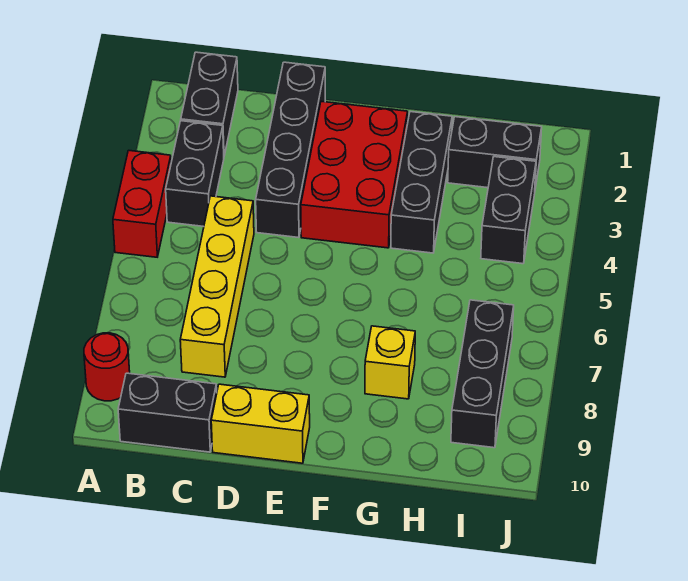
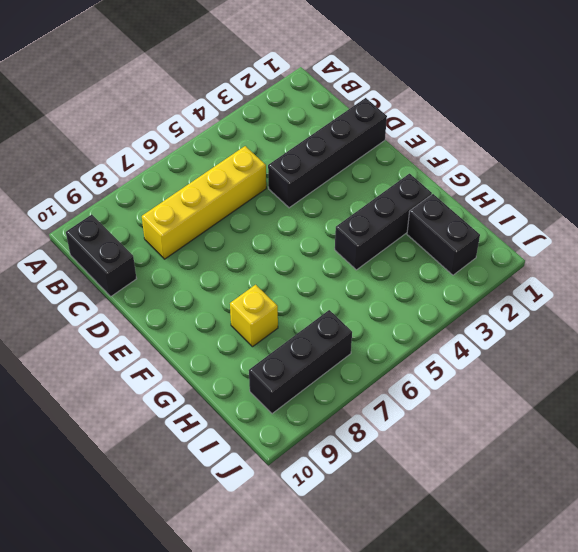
none -> red brick A4:A5 level 1
none -> red round brick A9 level 1
none -> black brick B1:B2 level 1

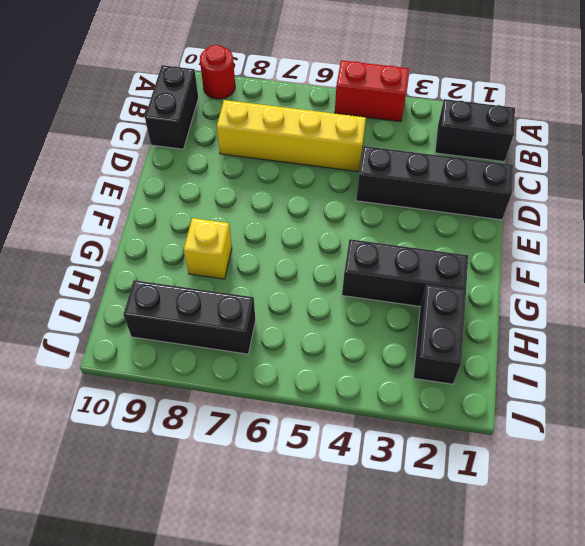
none -> black brick B3:B4 level 1
none -> yellow brick D10:E10 level 1
none -> red brick E2:F4 level 1

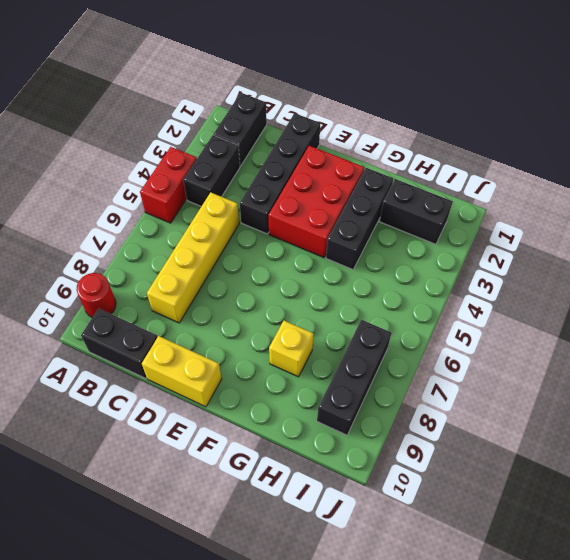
none -> black brick I3:I4 level 1

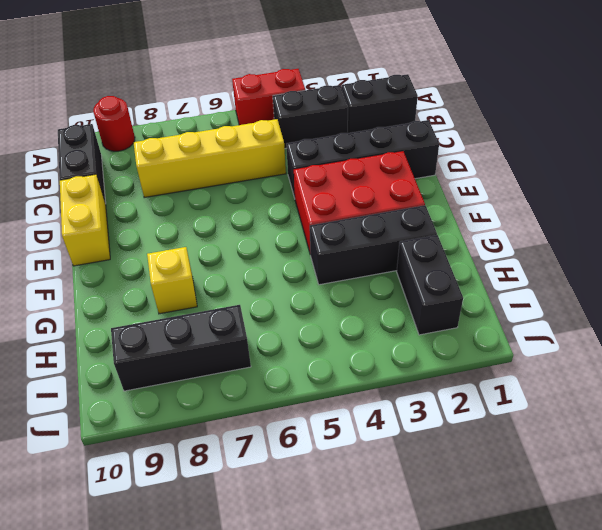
none -> black brick I3:I4 level 1

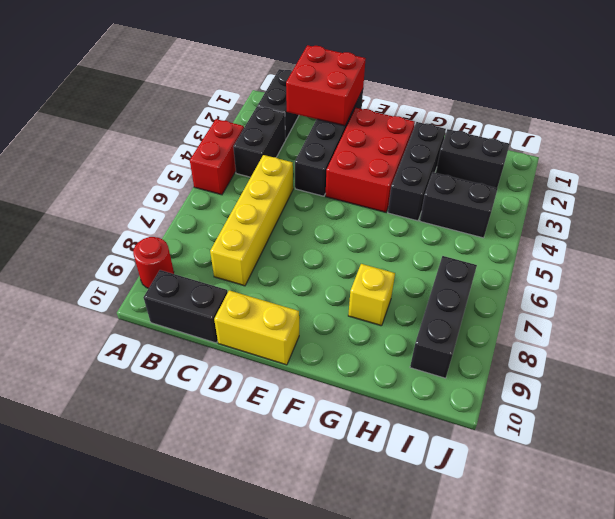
red brick C1:D2 level 2 -> none
black brick H4:I4 level 1 -> black brick I3:I4 level 1

